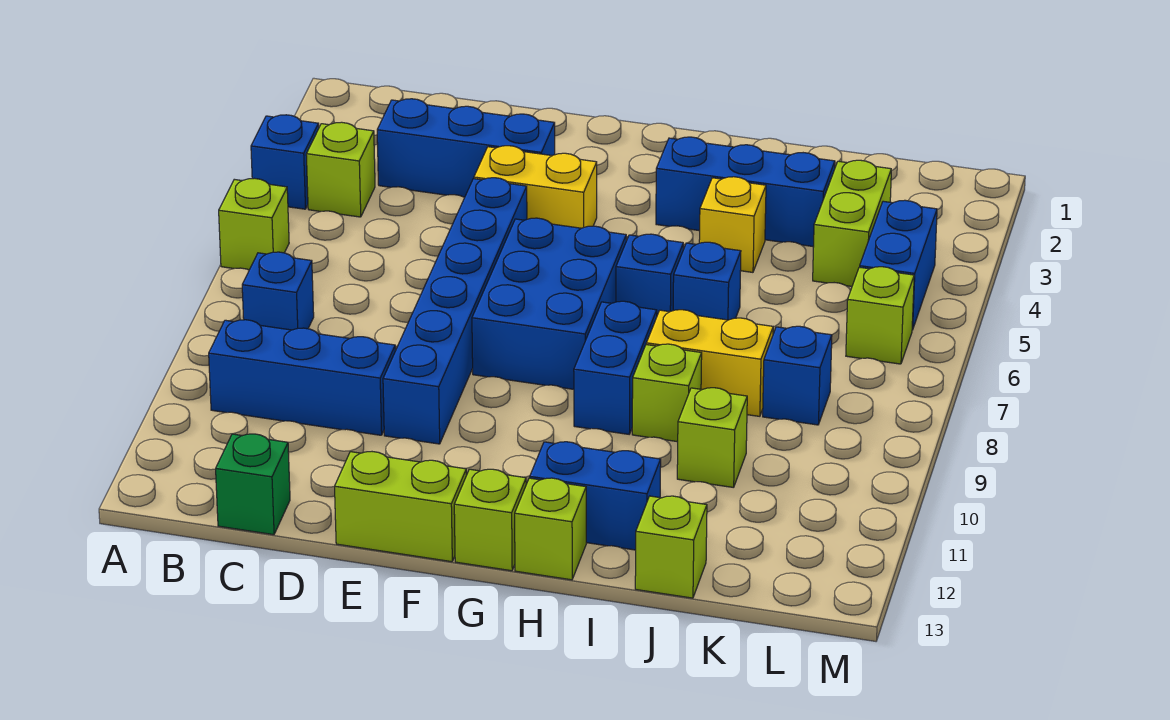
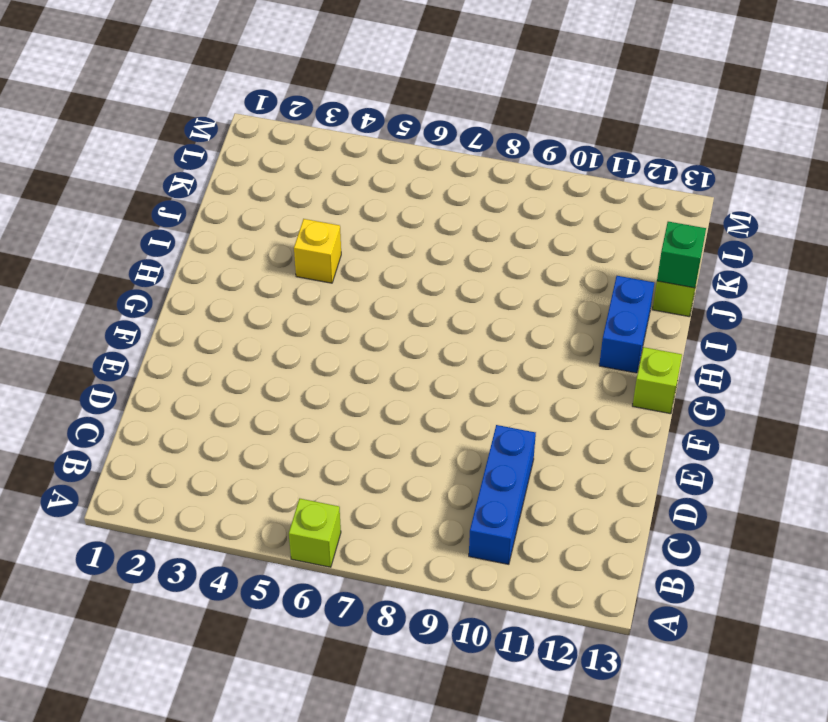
green brick J13 level 2 -> green brick C13 level 1
none -> blue brick A4 level 1
none -> lime brick B4 level 1
none -> blue brick B8 level 1

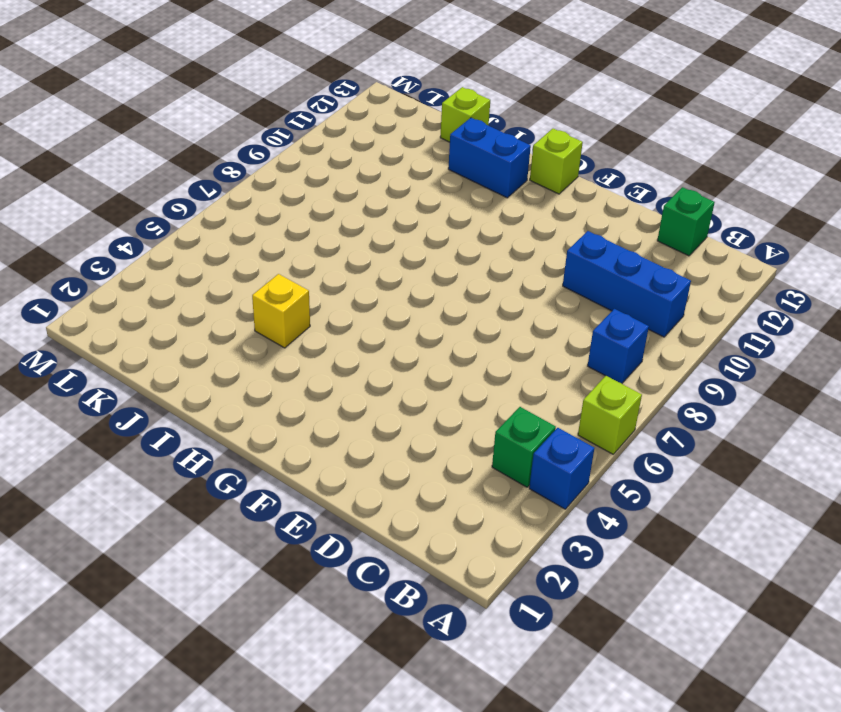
green brick B4 level 1 -> lime brick B4 level 1
none -> blue brick C3:E3 level 1
none -> yellow brick E4:F4 level 1
none -> blue brick E5:E10 level 1

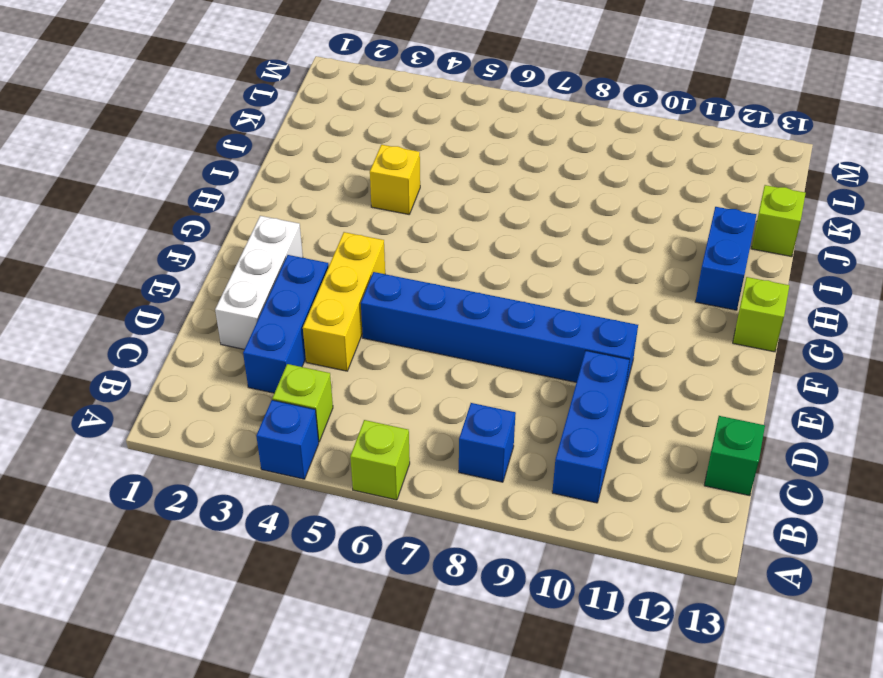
white brick D2:F2 level 1 -> none
yellow brick D4:F4 level 1 -> yellow brick E4:F4 level 1
none -> lime brick E13:F13 level 1
none -> blue brick F6:G8 level 1
none -> blue brick H3:J3 level 1

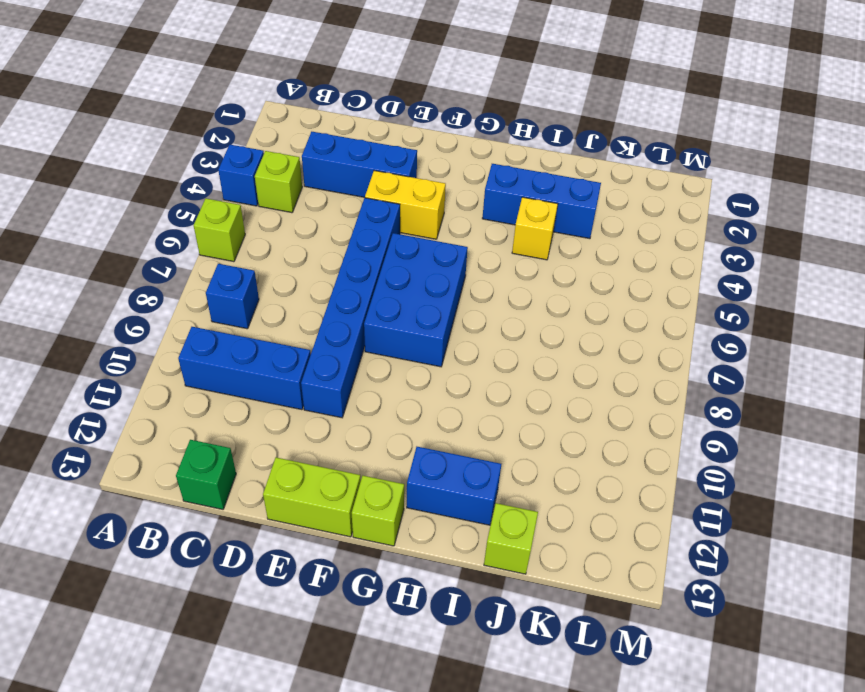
none -> blue brick H6 level 1
none -> blue brick H8:H9 level 1
none -> lime brick H13 level 1

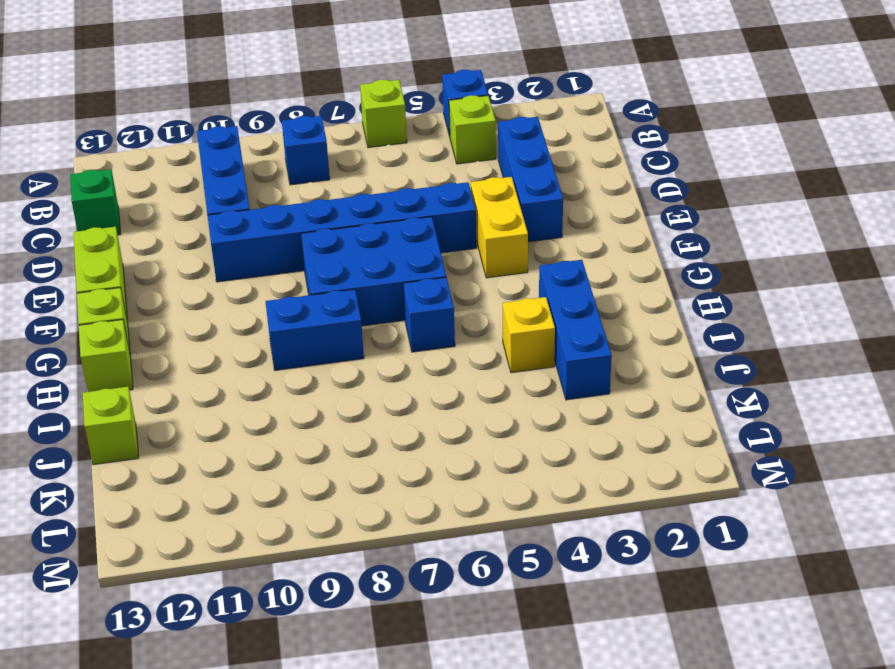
none -> blue brick H12:I12 level 1
none -> blue brick I6 level 1
none -> yellow brick I8:J8 level 1

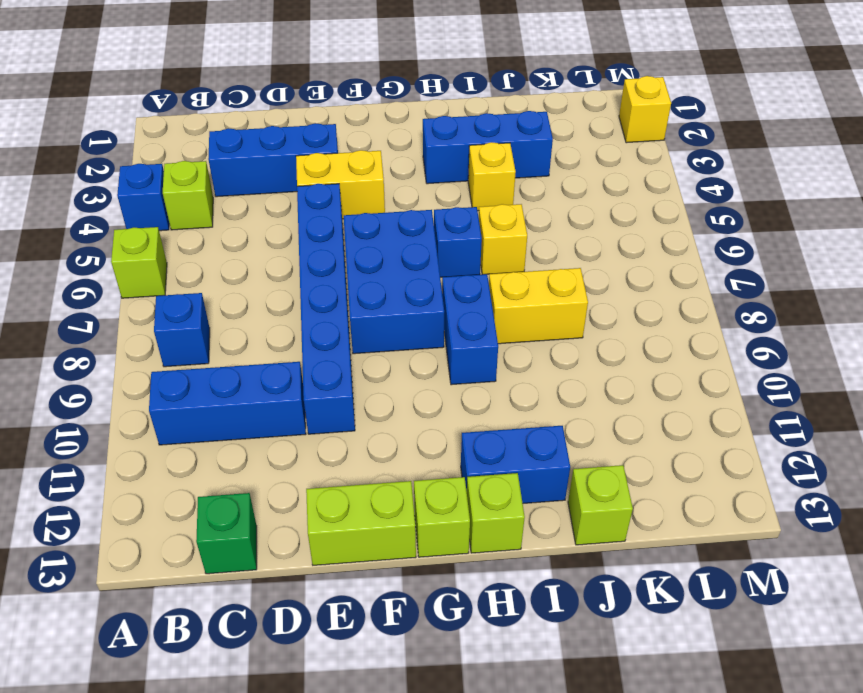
yellow brick I6 level 1 -> blue brick I6 level 1
yellow brick M2 level 1 -> none
none -> lime brick I9 level 1
none -> lime brick J10 level 1
none -> lime brick K3:K4 level 1

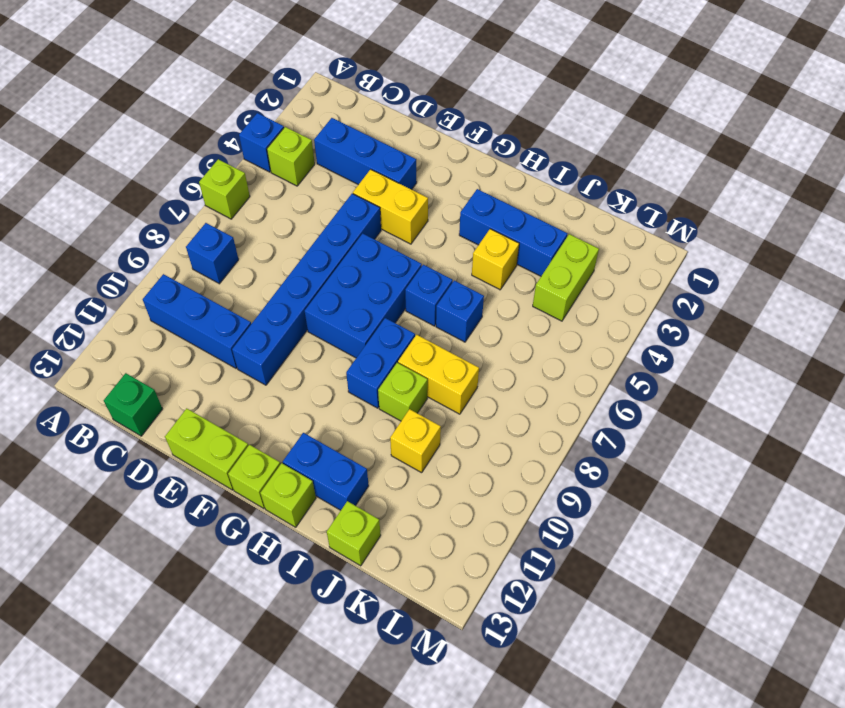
yellow brick J10 level 1 -> lime brick J10 level 1
none -> blue brick K8 level 1
none -> blue brick L4:L5 level 1
none -> lime brick L6 level 1

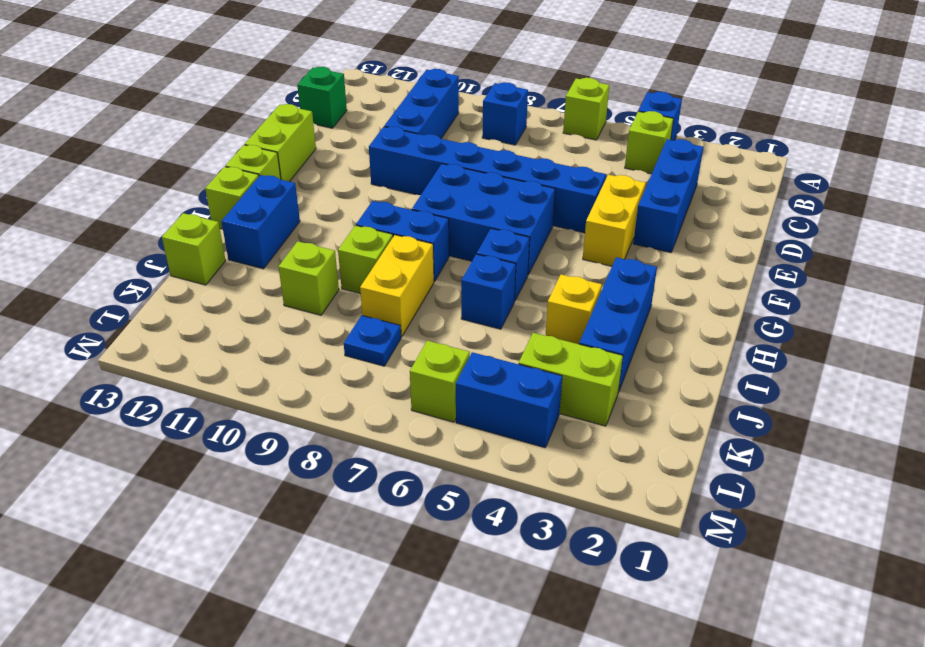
blue plate K8 level 1 -> blue brick K8 level 1

